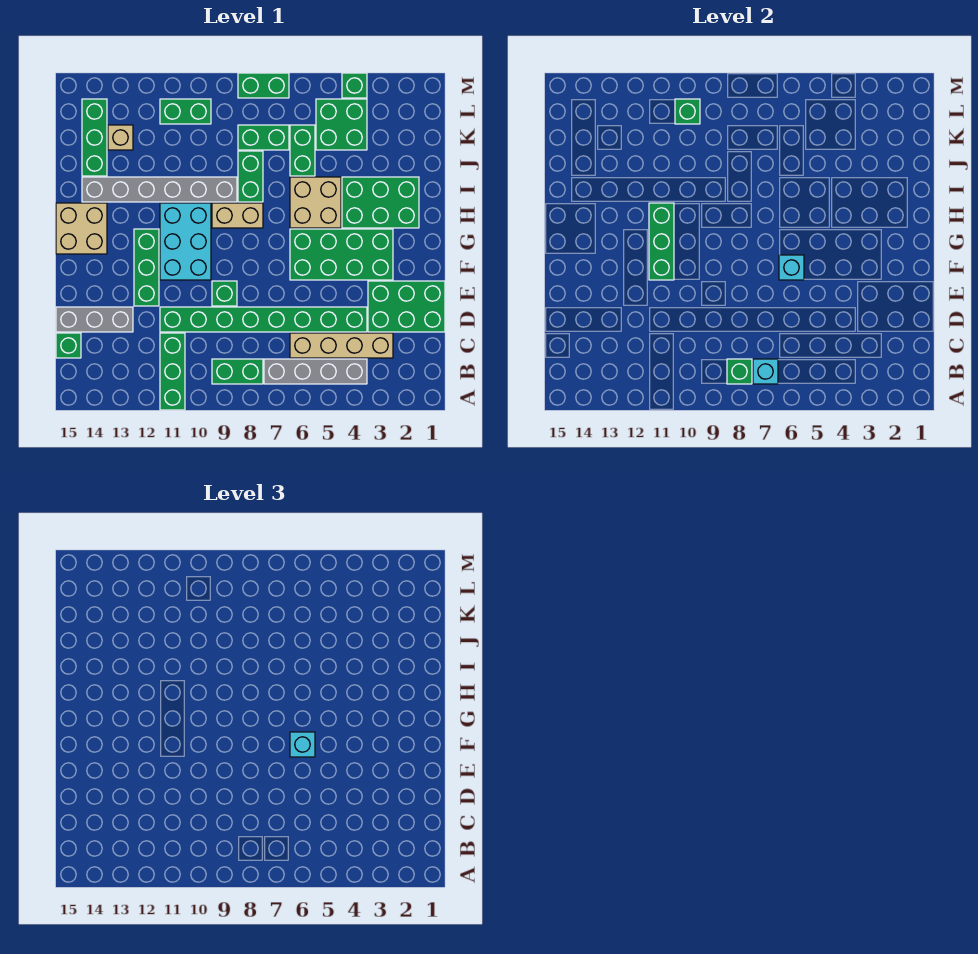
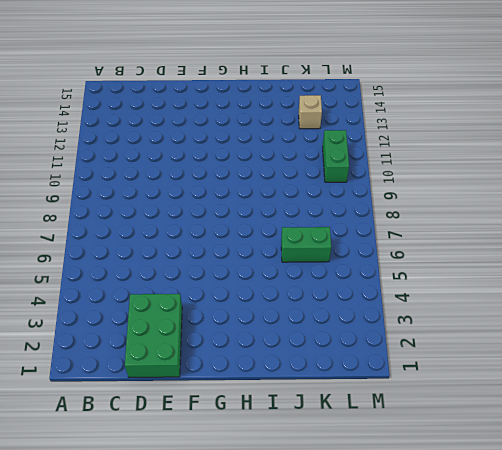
none -> green brick A11:C11 level 1
none -> grey brick B4:B7 level 1
none -> green brick B8:B9 level 1
none -> tan brick C3:C6 level 1

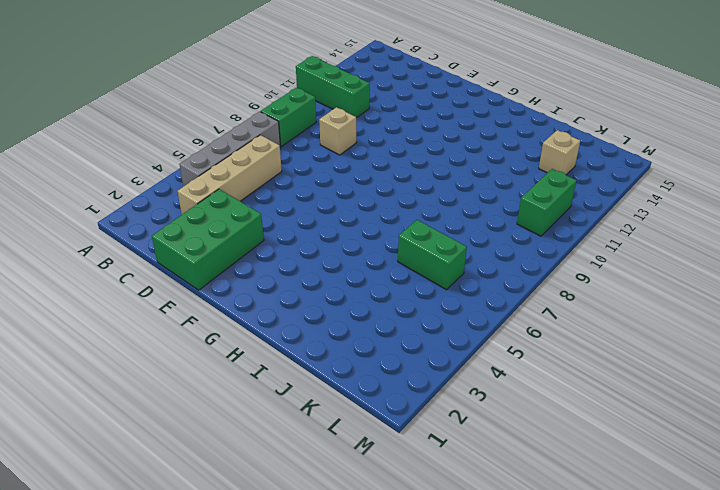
tan brick D9 level 1 -> green brick D4:D11 level 1
none -> green brick C15 level 1
none -> grey brick D13:D15 level 1
none -> green brick E9 level 1
none -> green brick E12:G12 level 1

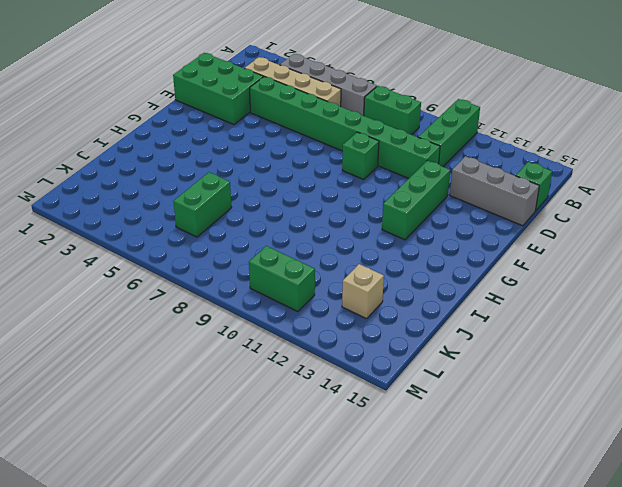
none -> green brick F3:G6 level 1
none -> cyan brick F10:H11 level 1
none -> tan brick G14:H15 level 1
none -> green brick H2:I4 level 1

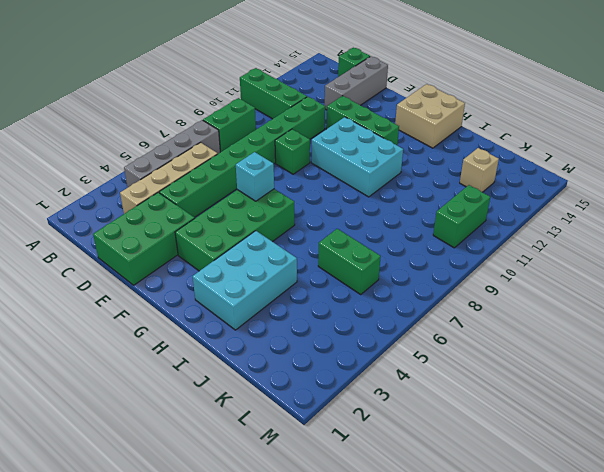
cyan brick H2:I4 level 1 -> green brick H2:I4 level 1
none -> tan brick H5:I6 level 1
none -> tan brick H8:H9 level 1
none -> green brick I8:J8 level 1
none -> grey brick I9:I14 level 1

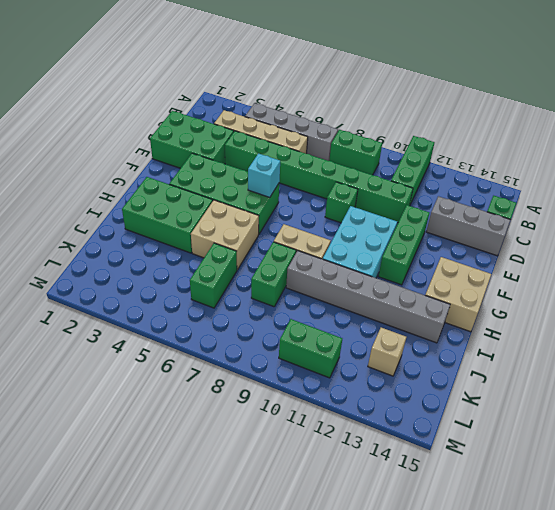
none -> green brick J14:L14 level 1
none -> green brick K4:L5 level 1
none -> green brick K7:K8 level 1
none -> green brick M4 level 1

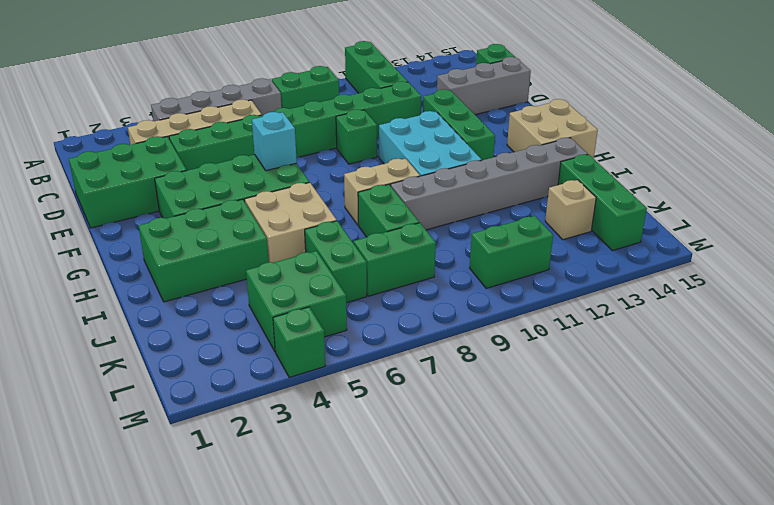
none -> green brick M7:M8 level 1
none -> cyan brick B7 level 2
none -> green brick B8 level 2
none -> green brick F11:H11 level 2

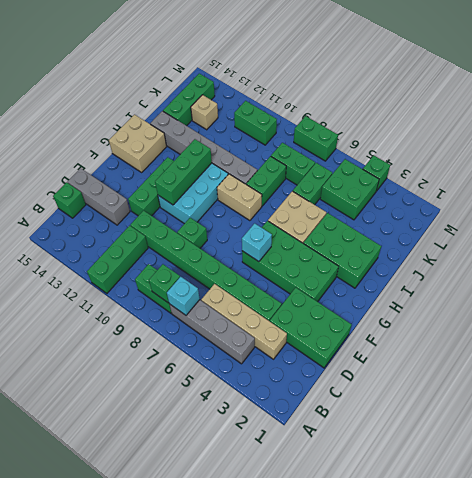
none -> green brick L10 level 2
none -> cyan brick F6 level 3

